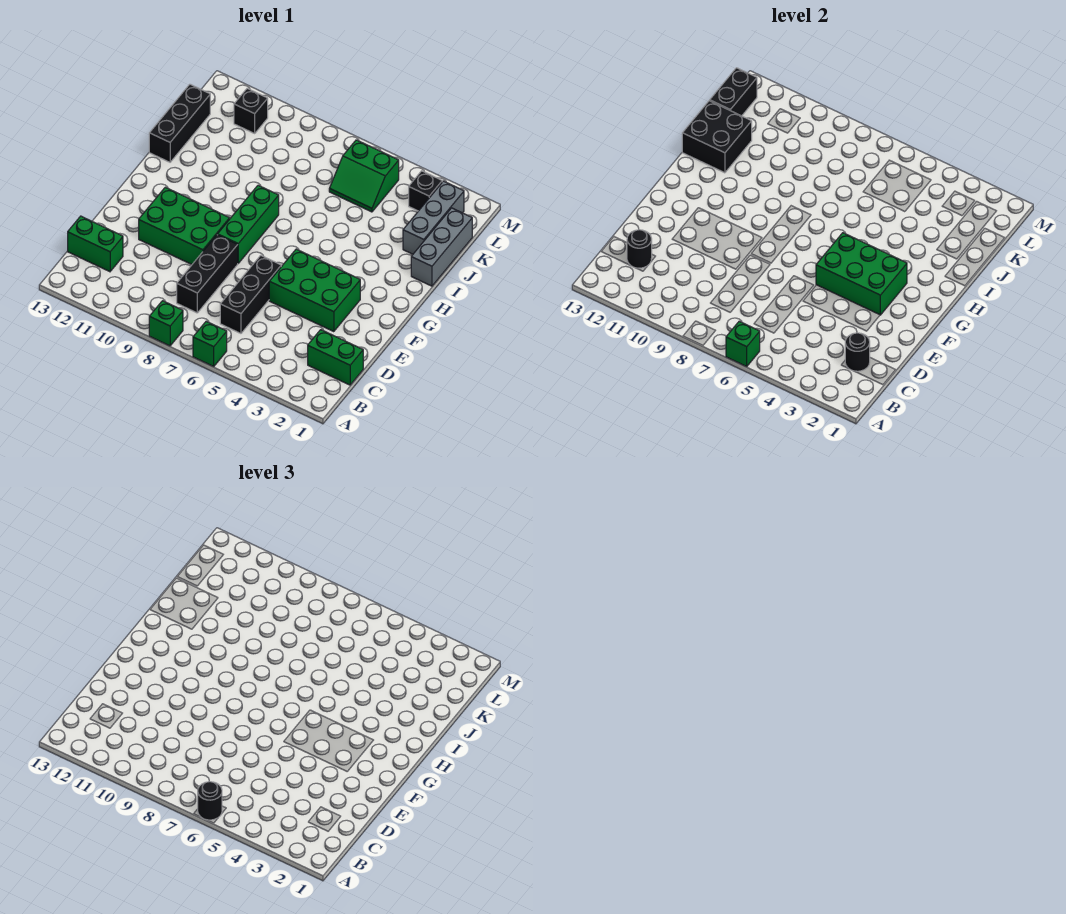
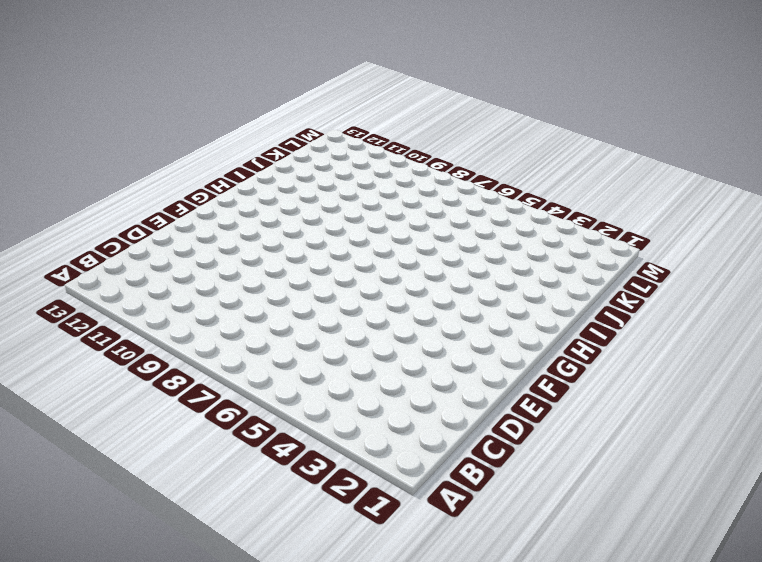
none -> green brick A6 level 1
none -> green brick A8 level 1
none -> green brick C1:C2 level 1

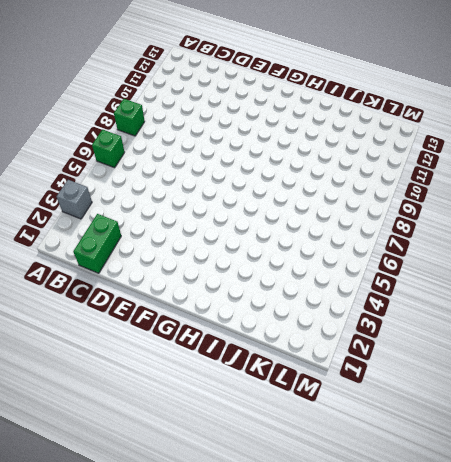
grey brick A3 level 1 -> none
none -> black brick C6:E6 level 1
none -> black brick C8:E8 level 1
none -> green brick C12:C13 level 1

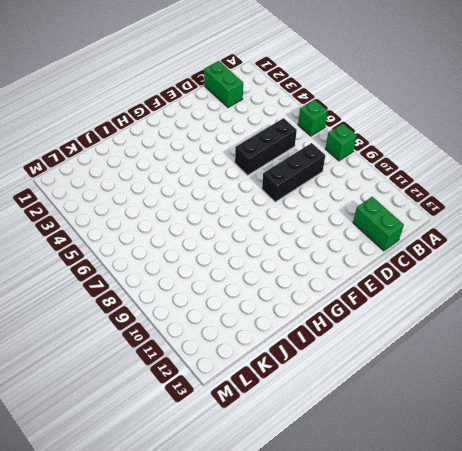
none -> green brick E3:F5 level 1
none -> green brick E9:F11 level 1
none -> green brick F8:H8 level 1

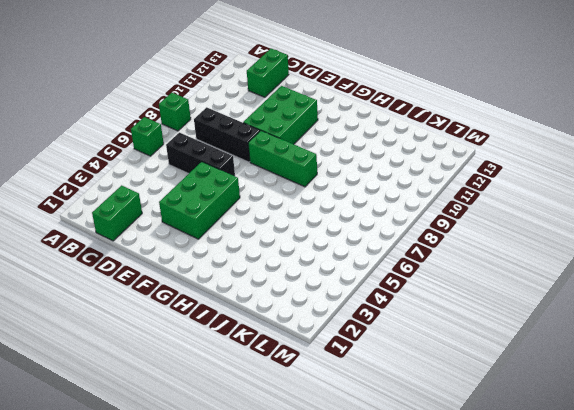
none -> grey brick I1:K1 level 1
none -> black brick I13:K13 level 1
none -> grey brick J2:L2 level 1

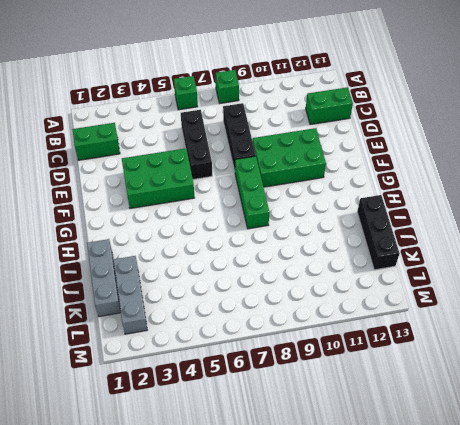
none -> green slope K5:L6 level 1 top L
none -> black brick L3 level 1
none -> black brick L11 level 1

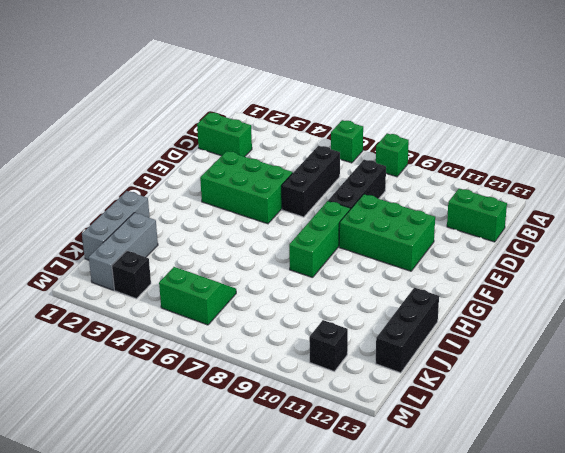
none -> green brick A6 level 2
none -> black round brick C2 level 2
none -> black round brick C12 level 2

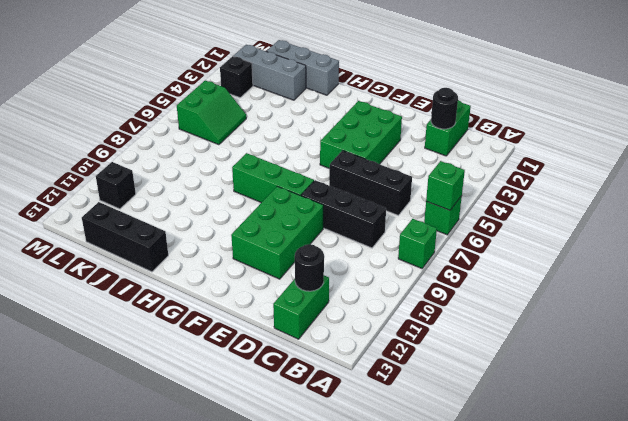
none -> green brick F3:G5 level 2
none -> black brick I12:J13 level 2
none -> black brick K13:L13 level 2

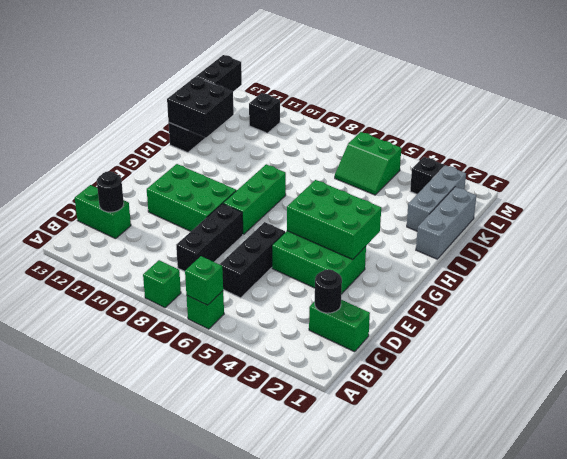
none -> black round brick A6 level 3

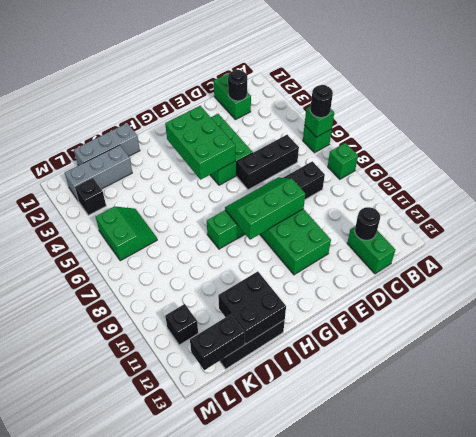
green slope E8:G9 level 2 top 9 -> none

